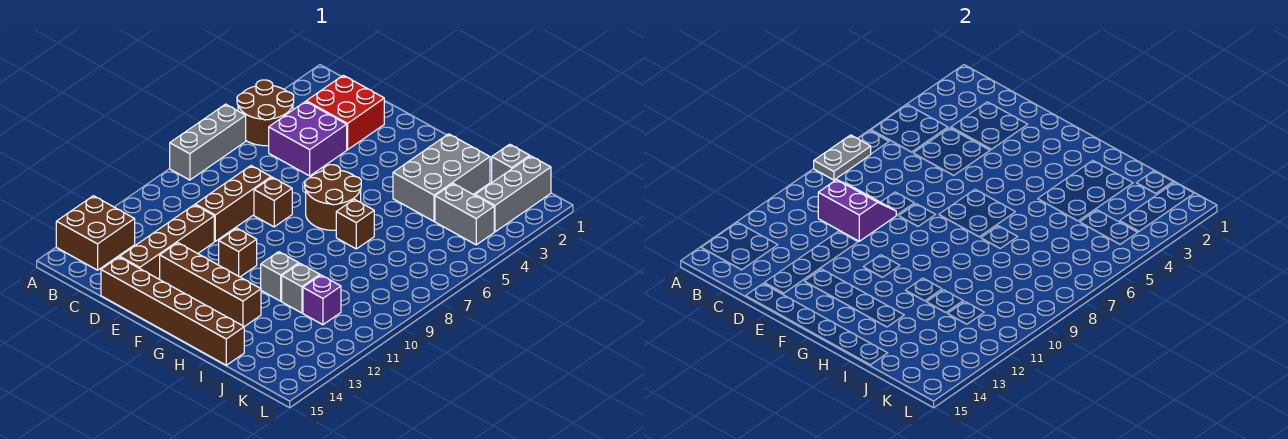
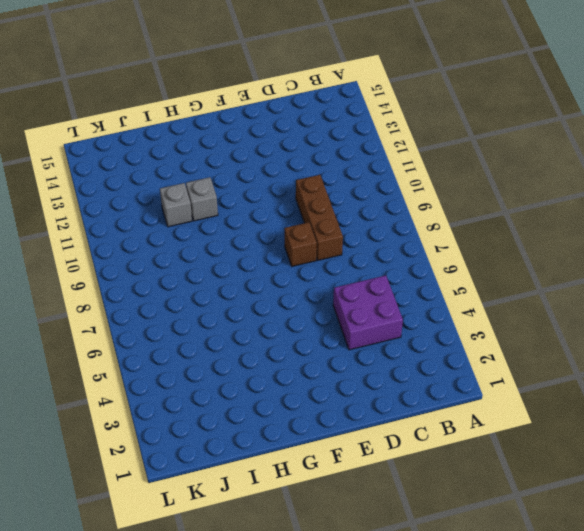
none -> brown round brick A4:B5 level 1
none -> grey brick A6:A8 level 1
none -> brown brick A13:B14 level 1

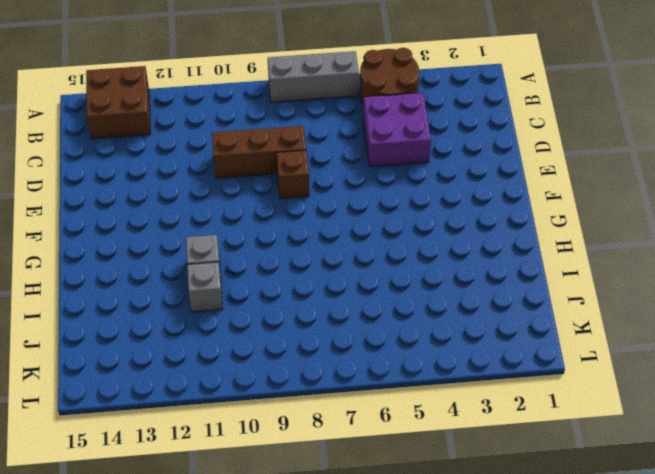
none -> red brick C2:D3 level 1
none -> brown brick D11:D14 level 1
none -> brown brick D15:I15 level 1

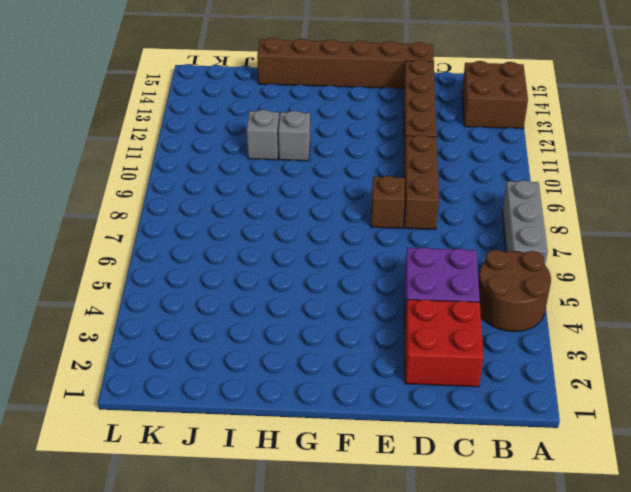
none -> brown brick E13:H13 level 1
none -> brown round brick F6:G7 level 1
none -> brown brick F11 level 1

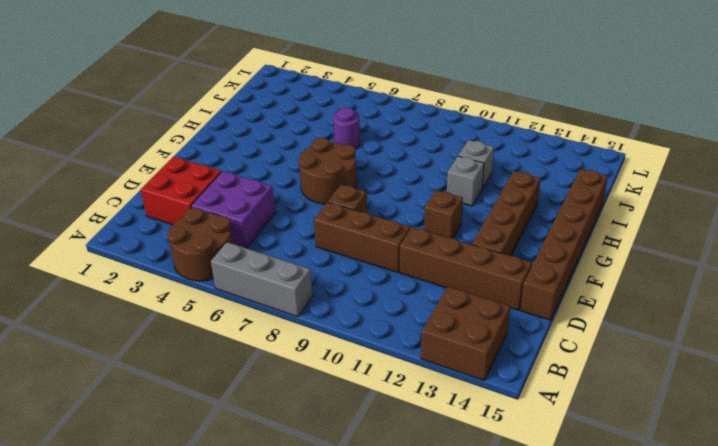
purple round brick I6 level 1 -> none
none -> grey brick H2:I4 level 1
none -> brown brick H7 level 1
none -> grey brick J1 level 1

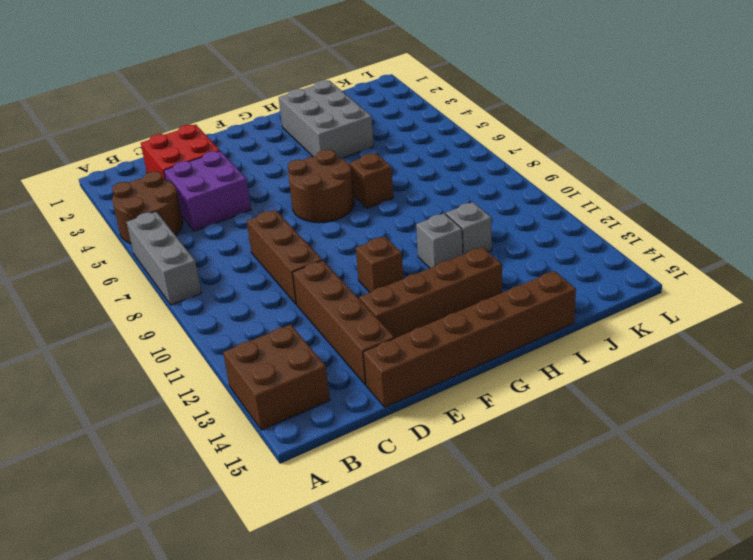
none -> brown brick E8 level 1
none -> grey brick J1 level 1
none -> grey brick J4:K4 level 1

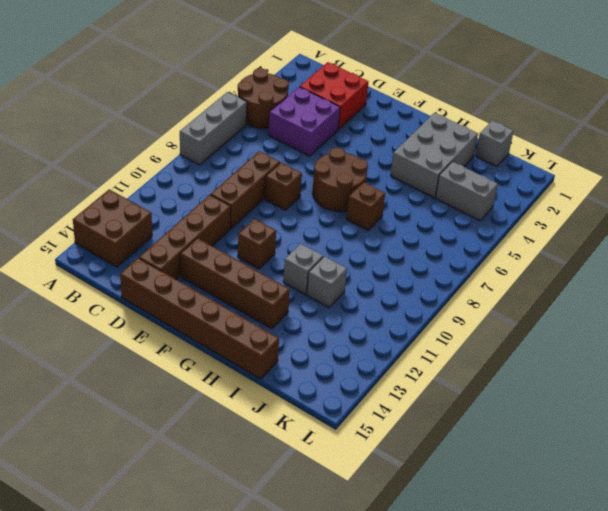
none -> purple brick J11 level 1
none -> grey brick K1:K3 level 1
none -> grey plate A7:A8 level 2

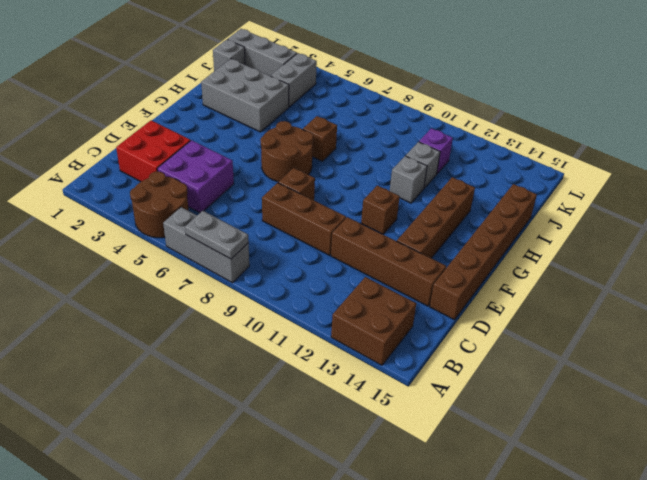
none -> purple slope C9:D10 level 2 top 10

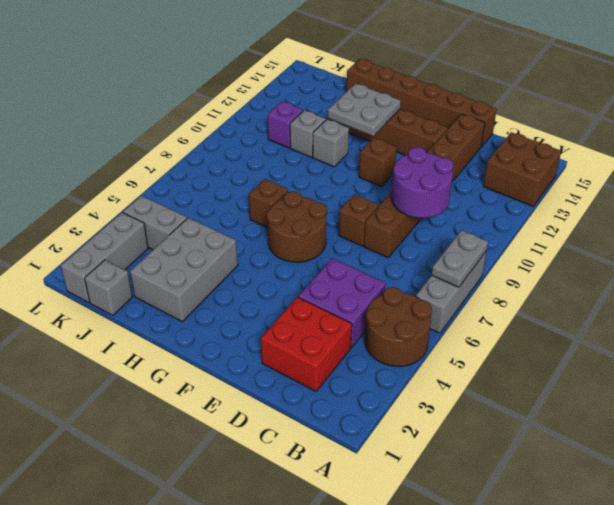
purple round brick C9:D10 level 2 -> purple slope C9:D10 level 2 top 10
grey plate G12:H13 level 2 -> none

